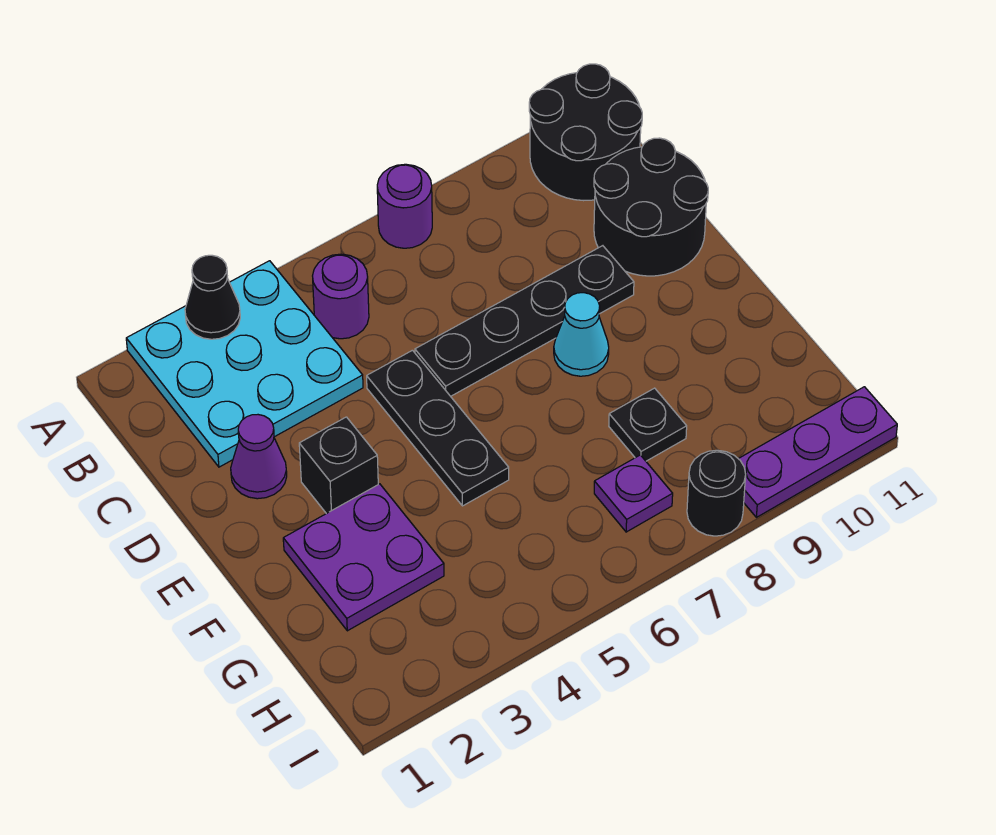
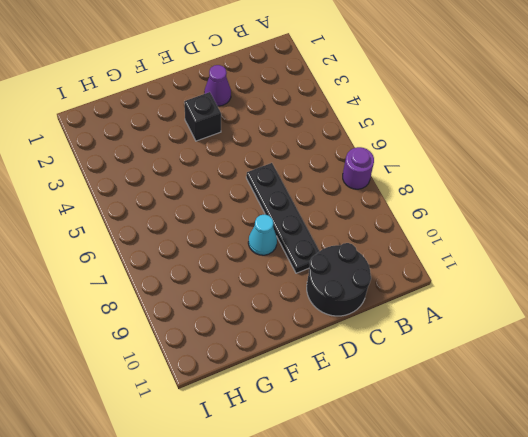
none -> cyan plate A2:C4 level 1
none -> black round brick A10:B11 level 1
none -> purple round brick B5 level 1

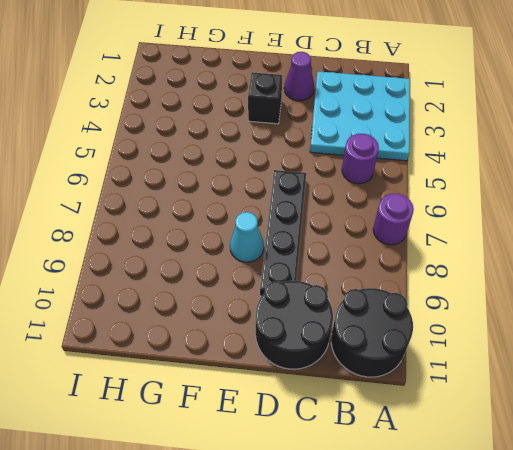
none -> black plate D5:F5 level 1
none -> purple plate F2:G3 level 1
none -> black plate G8 level 1

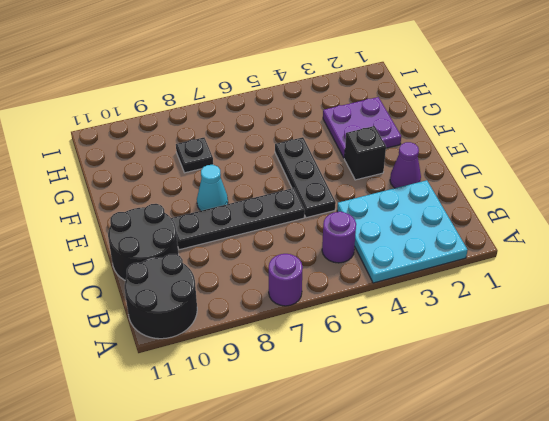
none -> purple plate H7 level 1
none -> black round brick I8 level 1
none -> purple plate I9:I11 level 1

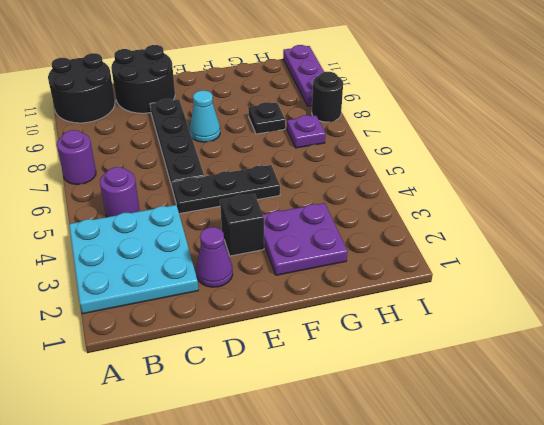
none -> black cone A3 level 2

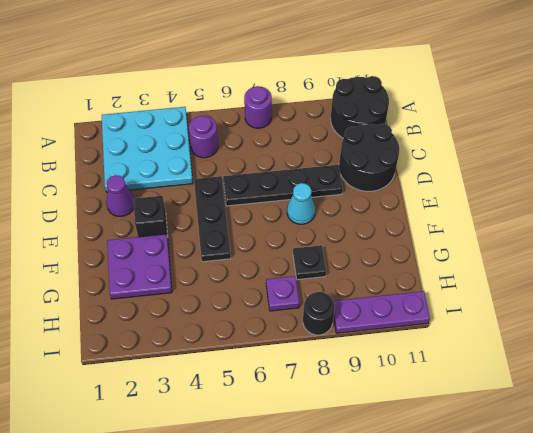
none -> black cone A3 level 2

